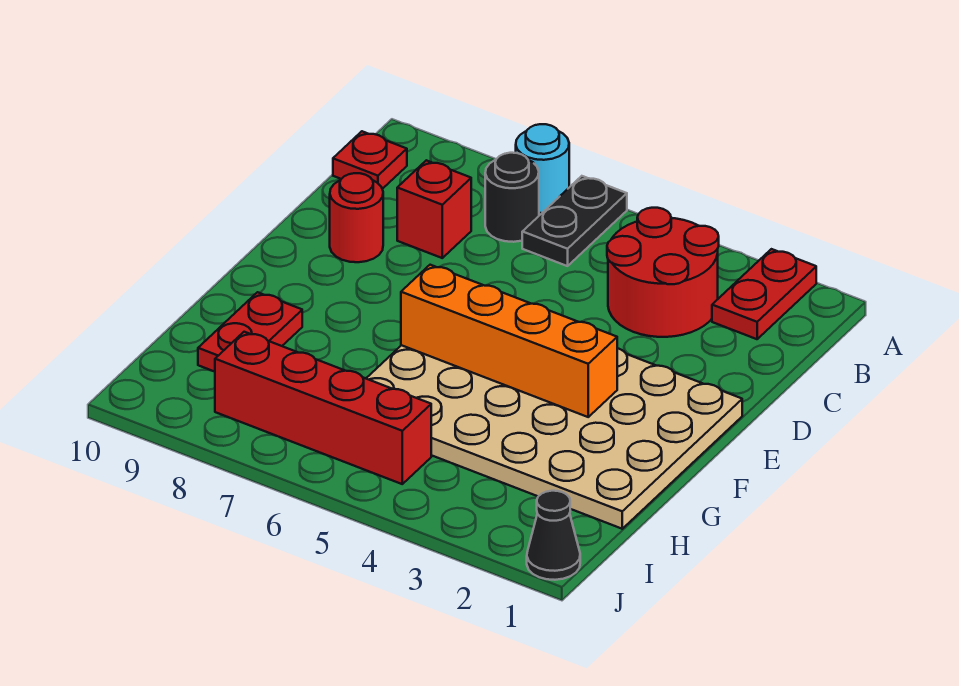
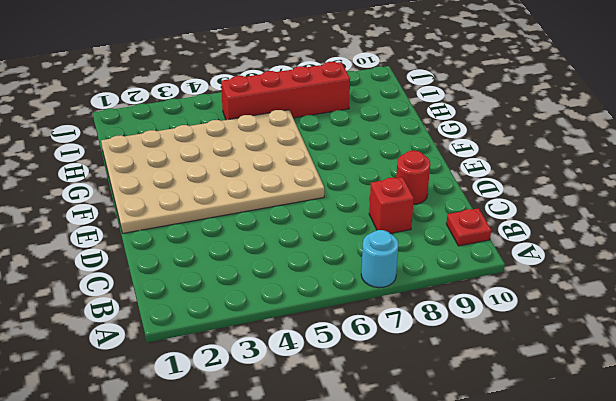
none -> red plate A2:B2 level 1
none -> black plate A6:B6 level 1
none -> red round brick B3:C4 level 1

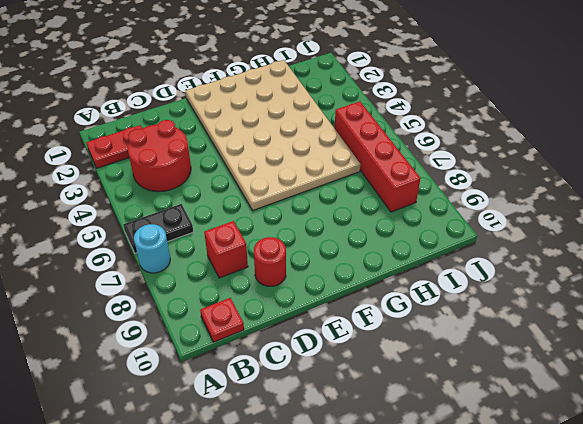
none -> black round brick B7 level 1
none -> red plate G9:H9 level 1
none -> black cone J1 level 1

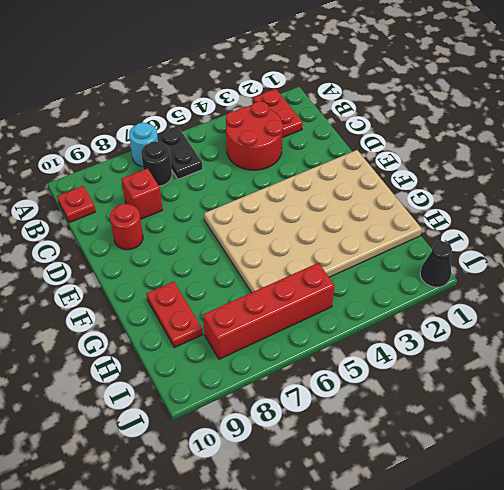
none -> orange brick F3:F6 level 2

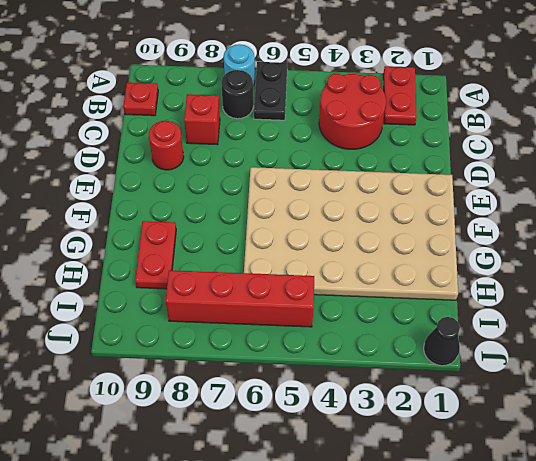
none -> orange brick F3:F6 level 2

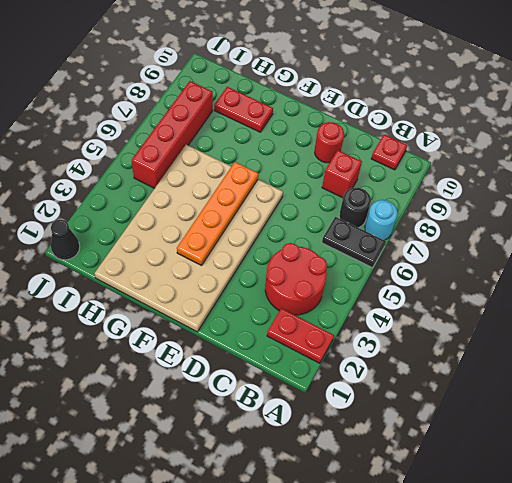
orange plate F3:F6 level 2 -> orange brick F3:F6 level 2

